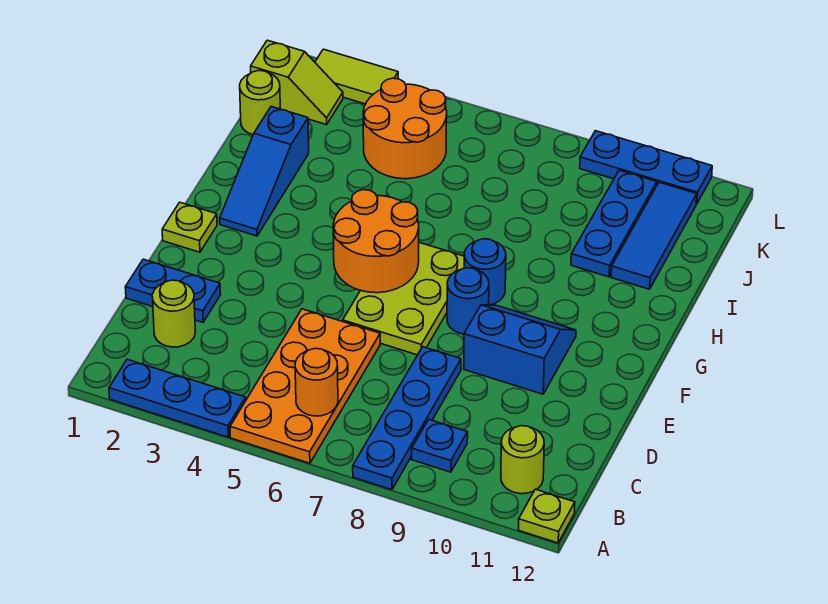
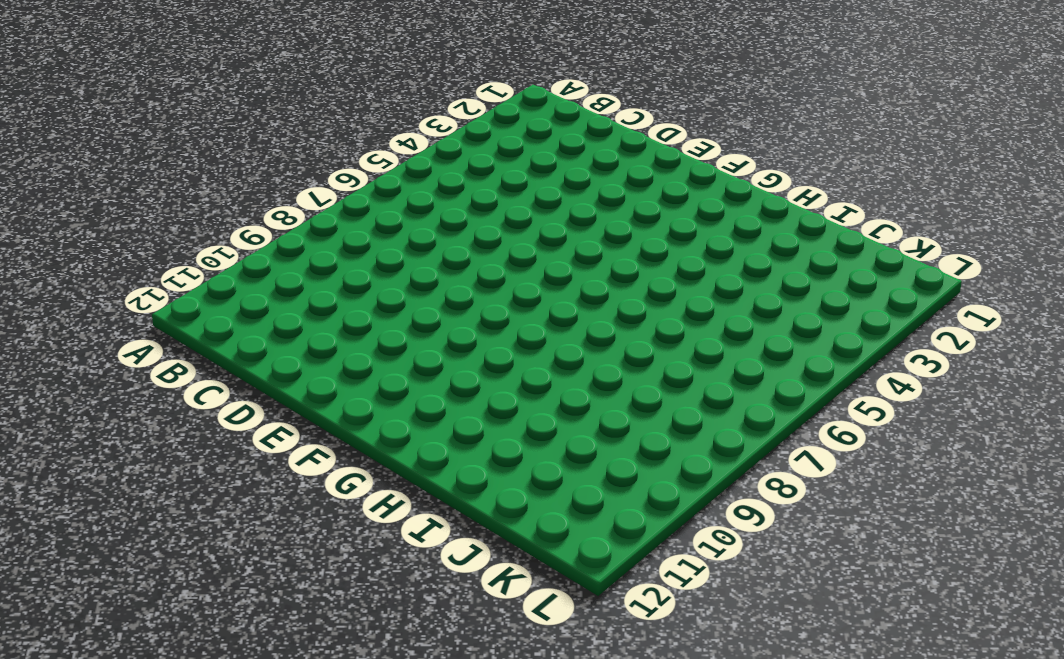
none -> blue plate A2:A4 level 1
none -> orange plate A5:D6 level 1
none -> blue plate A8:D8 level 1

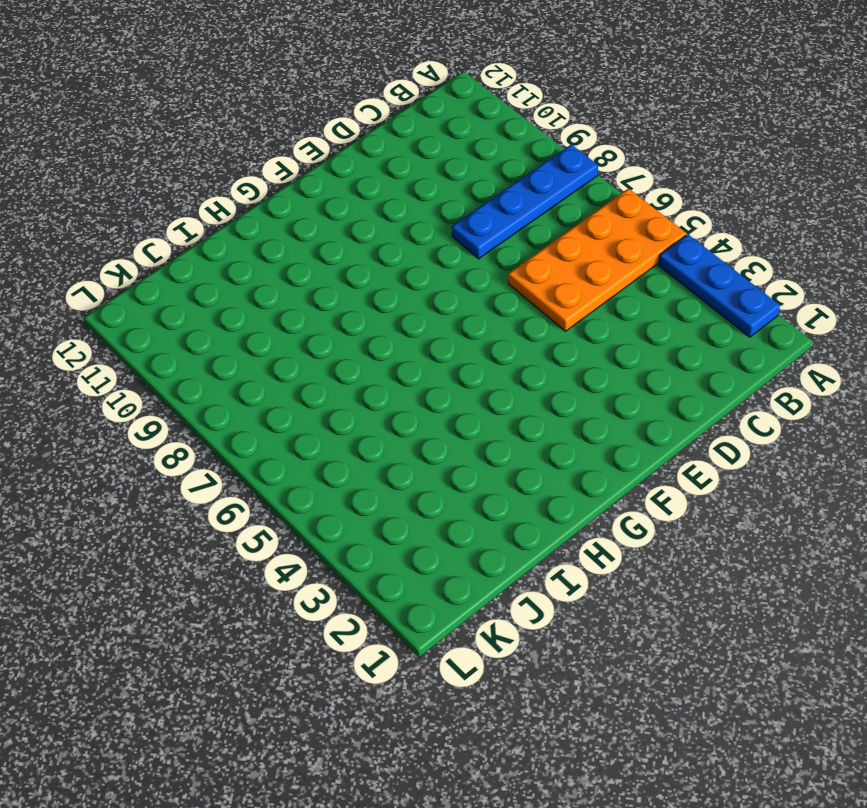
none -> lime plate A12 level 1
none -> blue plate B9 level 1
none -> lime round brick B11 level 1

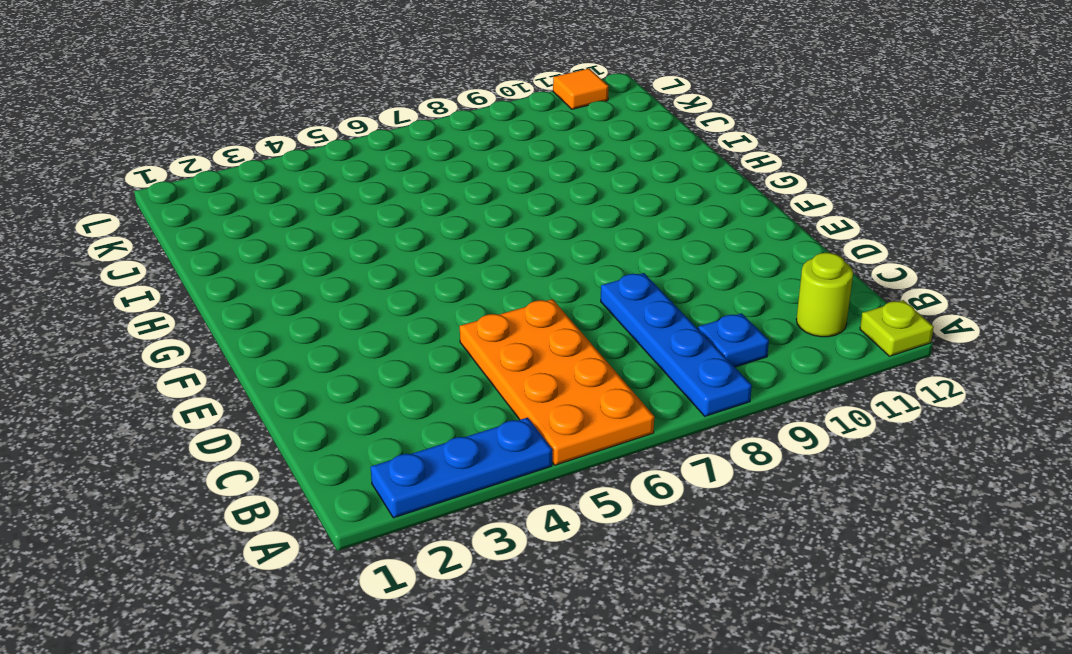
orange tile L11 level 1 -> blue plate L9:L11 level 1
none -> lime round brick C2 level 1
none -> blue plate D1:D2 level 1
none -> lime plate E6:G7 level 1

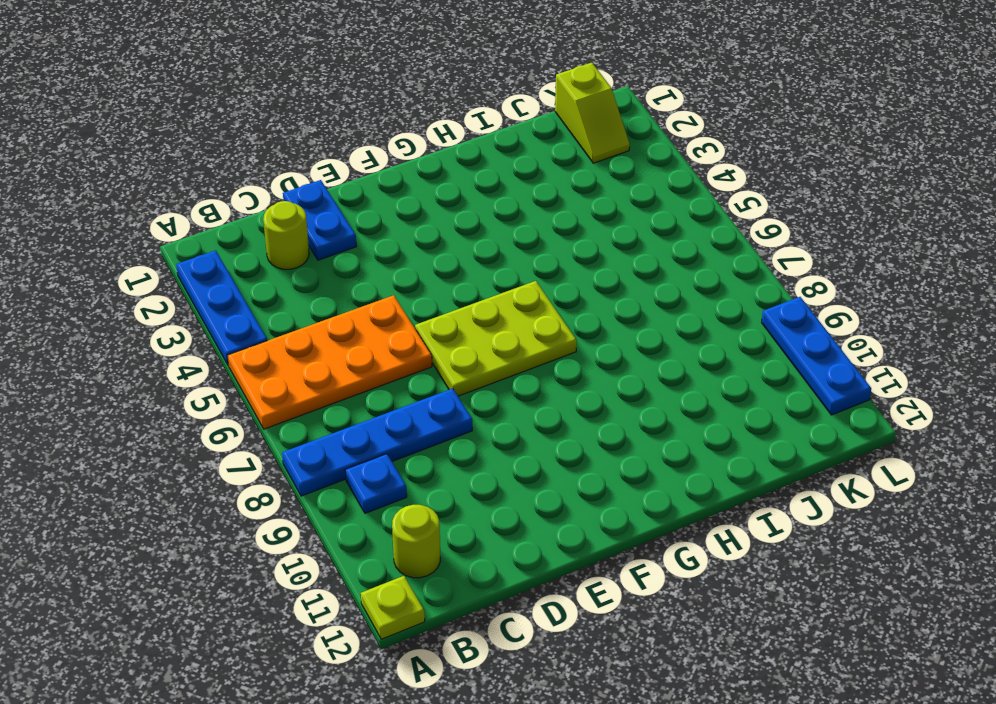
none -> blue slope E9:F10 level 1 top E
none -> lime plate F1 level 1
none -> blue round brick F8 level 1

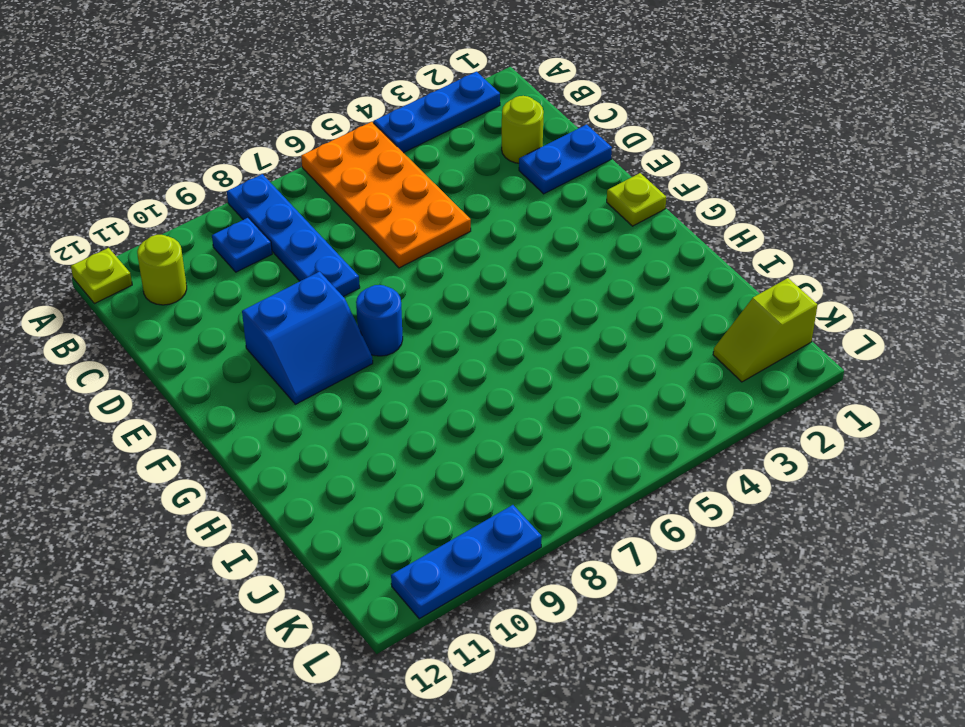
none -> lime plate E6:G7 level 1
none -> blue slope G2:I2 level 1 top I
none -> blue round brick G8 level 1

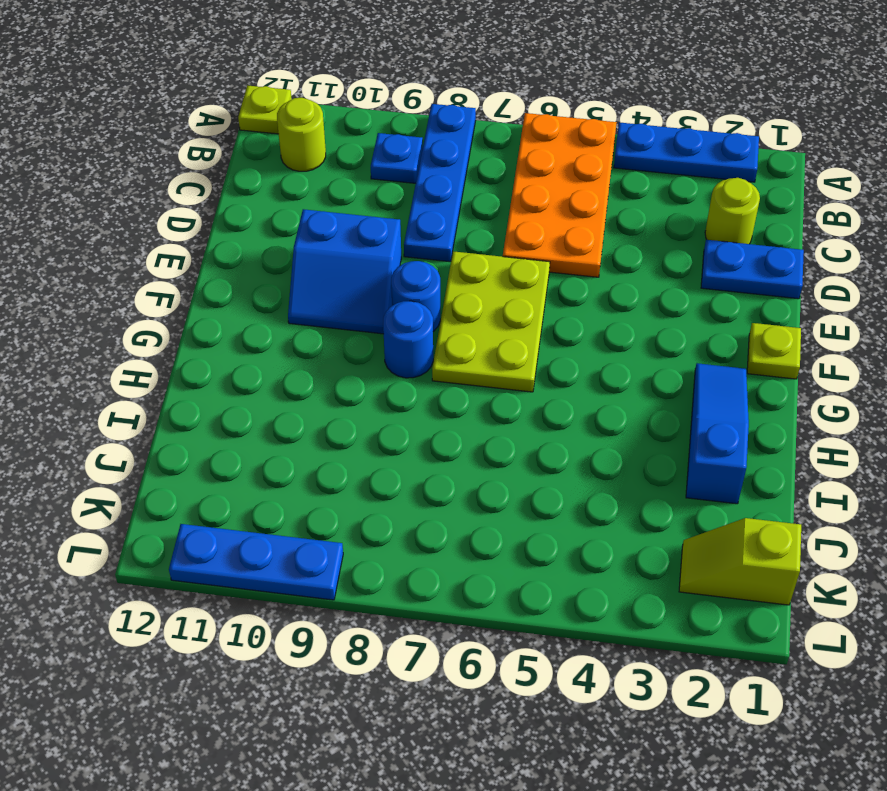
none -> blue plate I10:K10 level 1
none -> blue tile I11:K11 level 1
none -> lime round brick J1 level 1

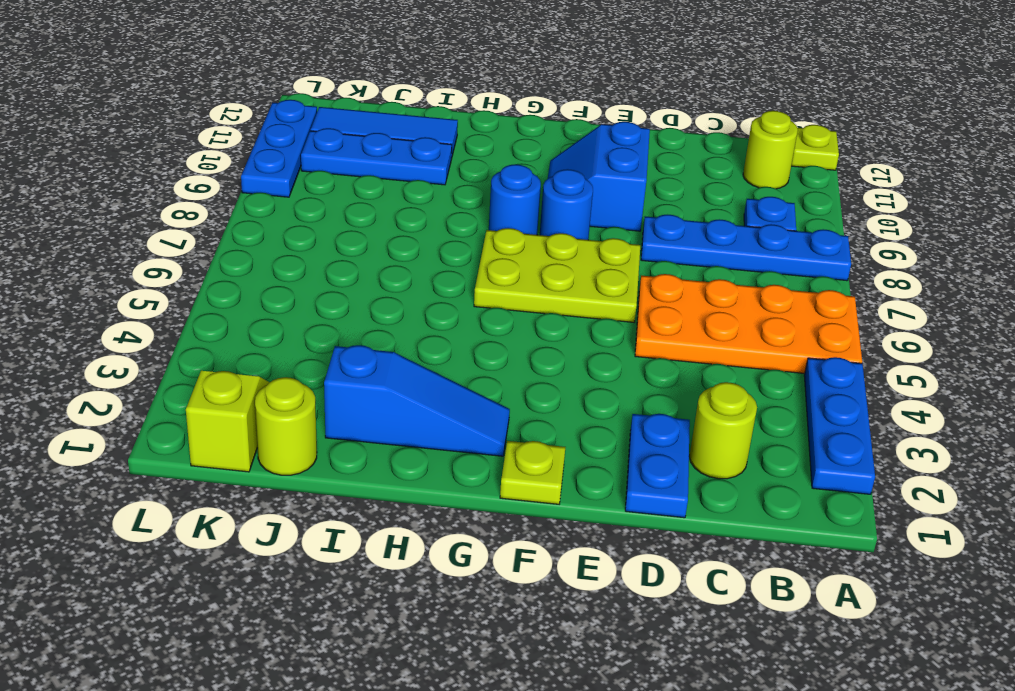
none -> orange round brick J4:K5 level 1
none -> lime tile L2:L3 level 1
none -> orange round brick B6 level 2

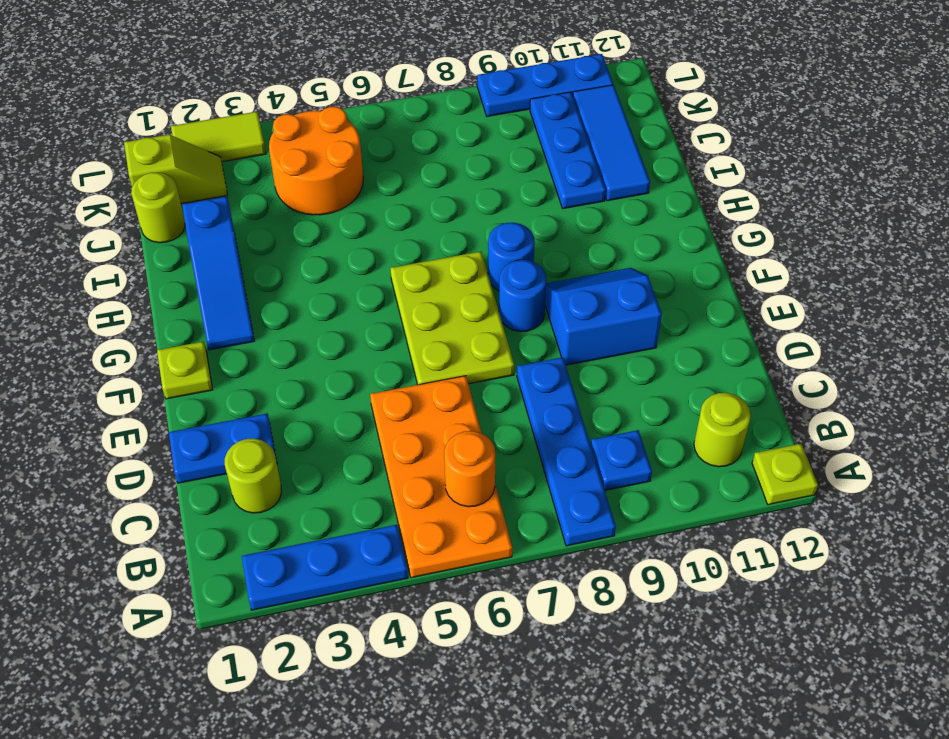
none -> orange round brick F5:G6 level 2

